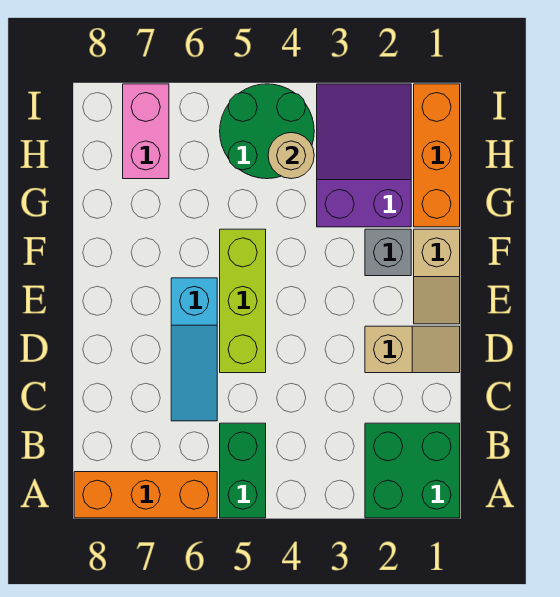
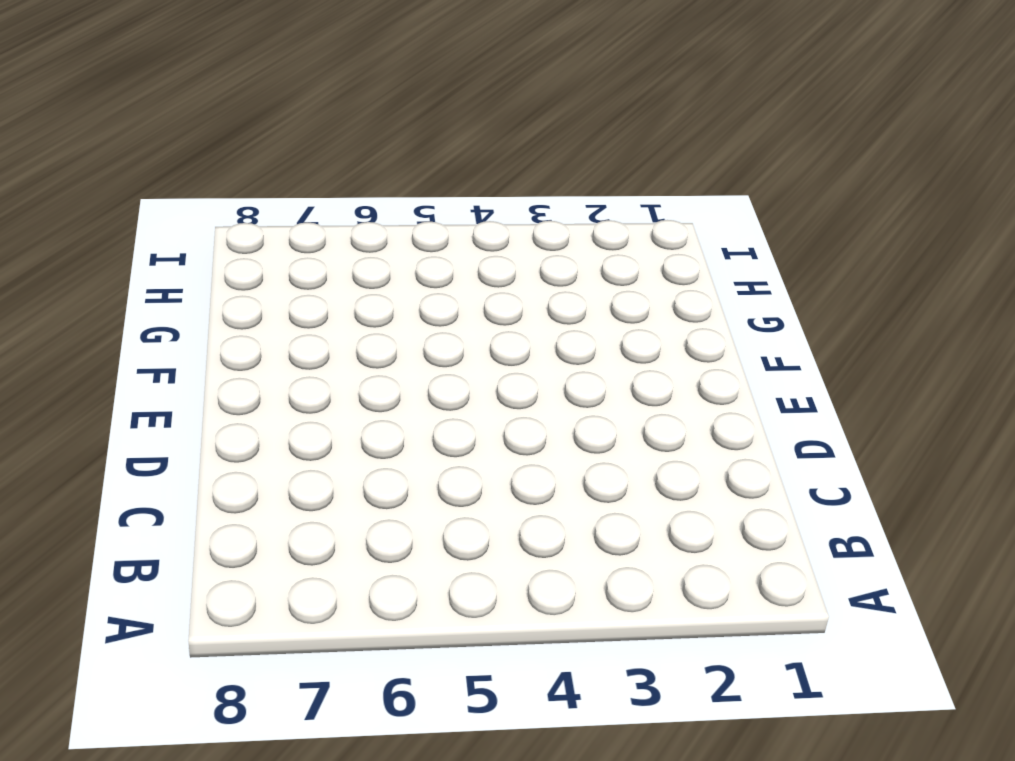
none -> green brick A1:B2 level 1
none -> green brick A5:B5 level 1
none -> orange brick A6:A8 level 1

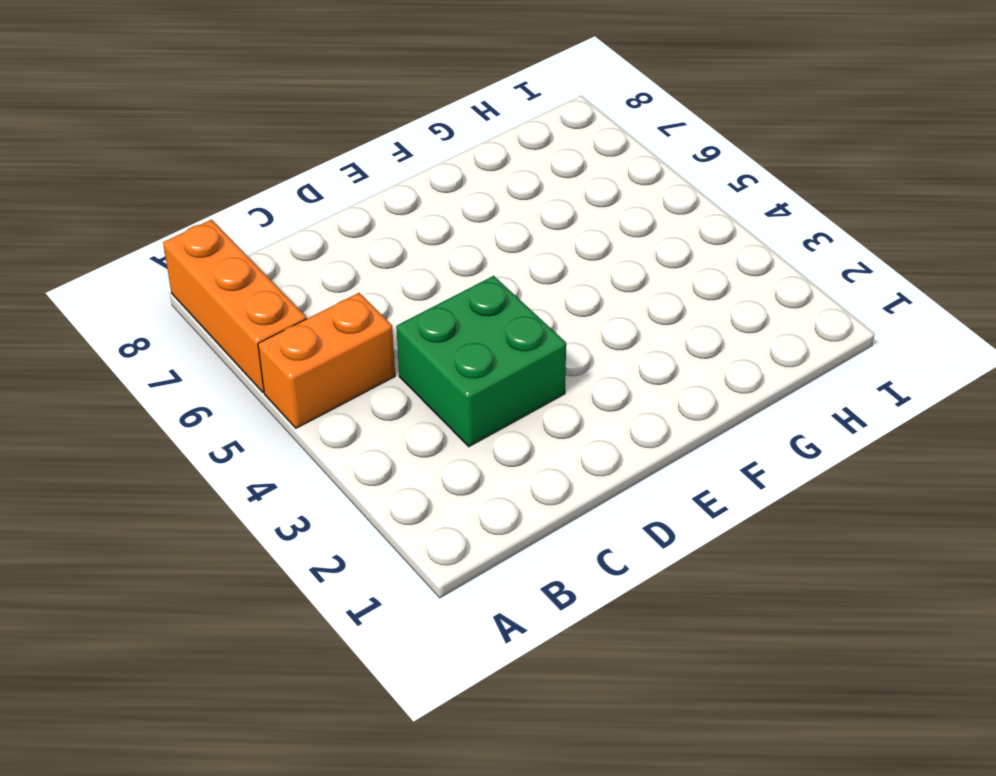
orange brick A5:B5 level 1 -> green brick A5:B5 level 1
green brick C3:D4 level 1 -> green brick A1:B2 level 1
none -> cyan slope C6:E6 level 1 top E
none -> tan slope D1:D2 level 1 top 2
none -> lime brick D5:F5 level 1

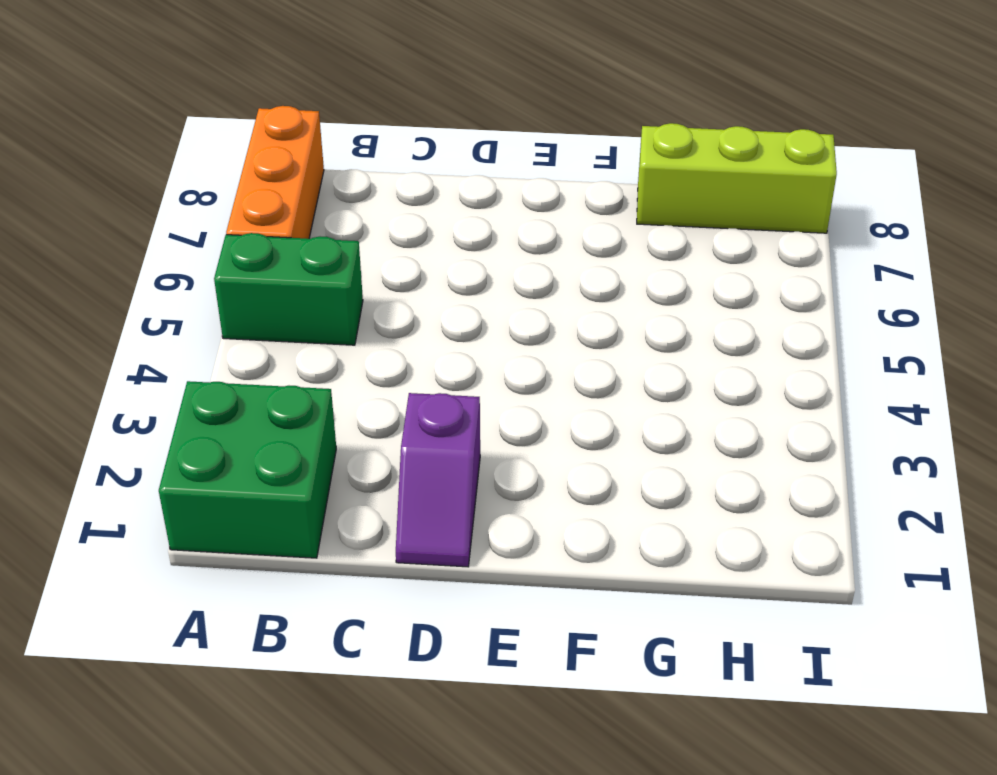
purple slope D1:D2 level 1 top 2 -> tan slope D1:D2 level 1 top 2
lime brick G8:I8 level 1 -> lime brick D5:F5 level 1
none -> cyan slope C6:E6 level 1 top E
none -> tan slope E1:F1 level 1 top F
none -> grey brick F2 level 1

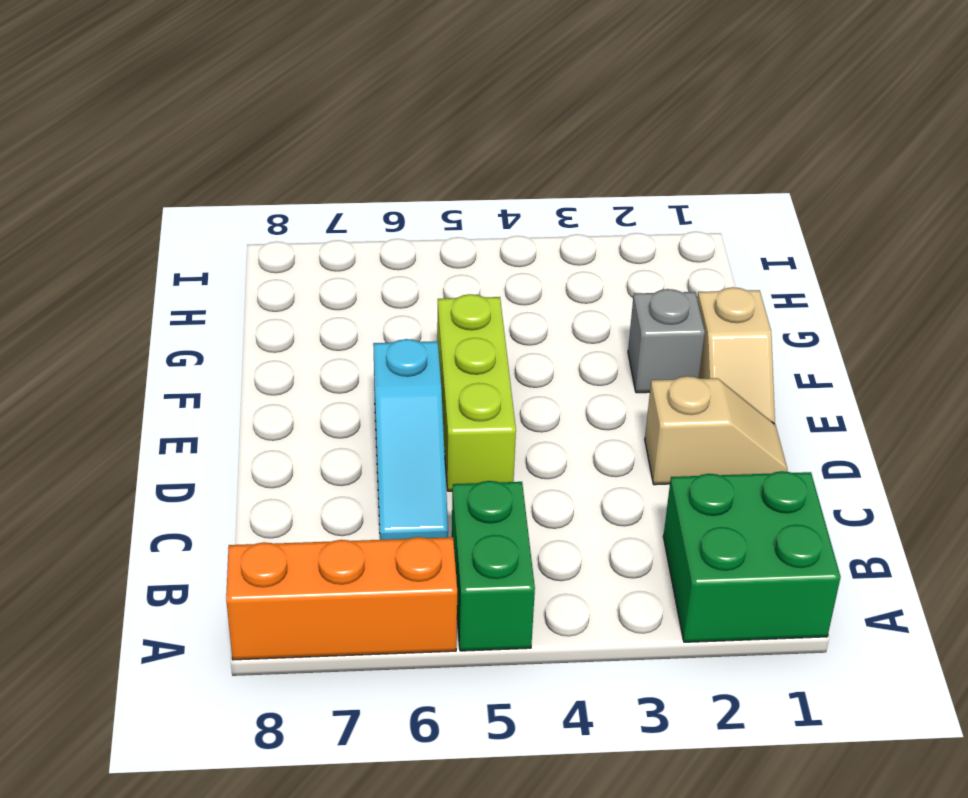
none -> orange brick G1:I1 level 1
none -> purple slope G2:I3 level 1 top G
none -> green round brick H4:I5 level 1

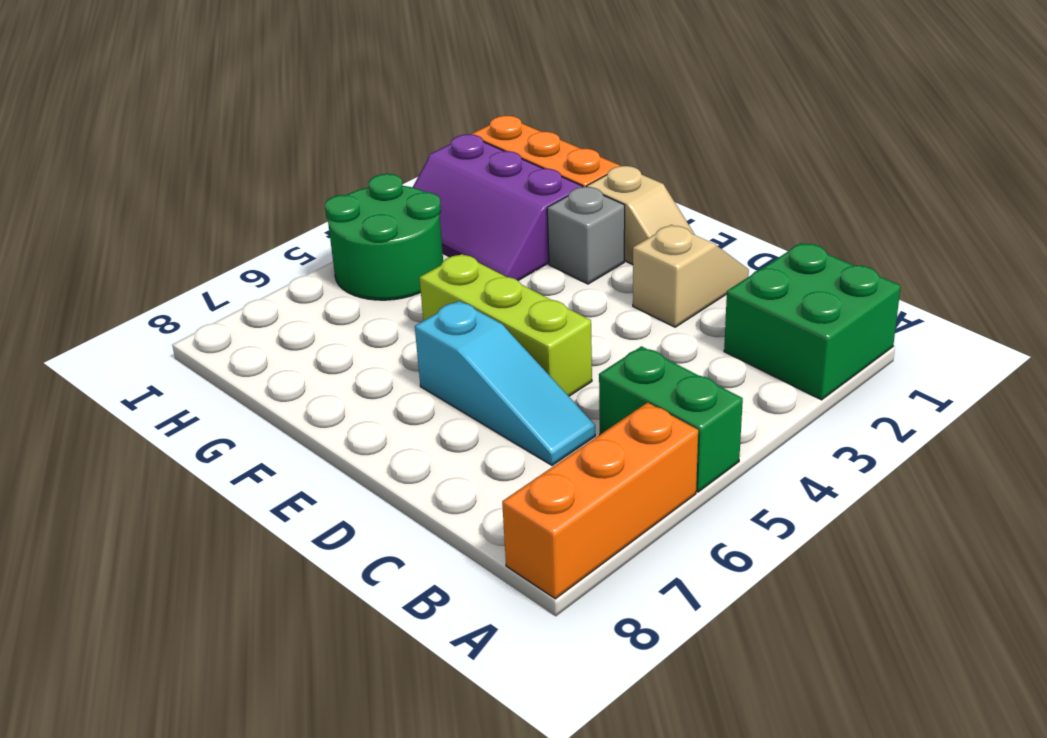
purple slope G2:I3 level 1 top 2 -> purple slope G2:I3 level 1 top G
none -> pink brick H7:I7 level 1
none -> tan round brick H4 level 2

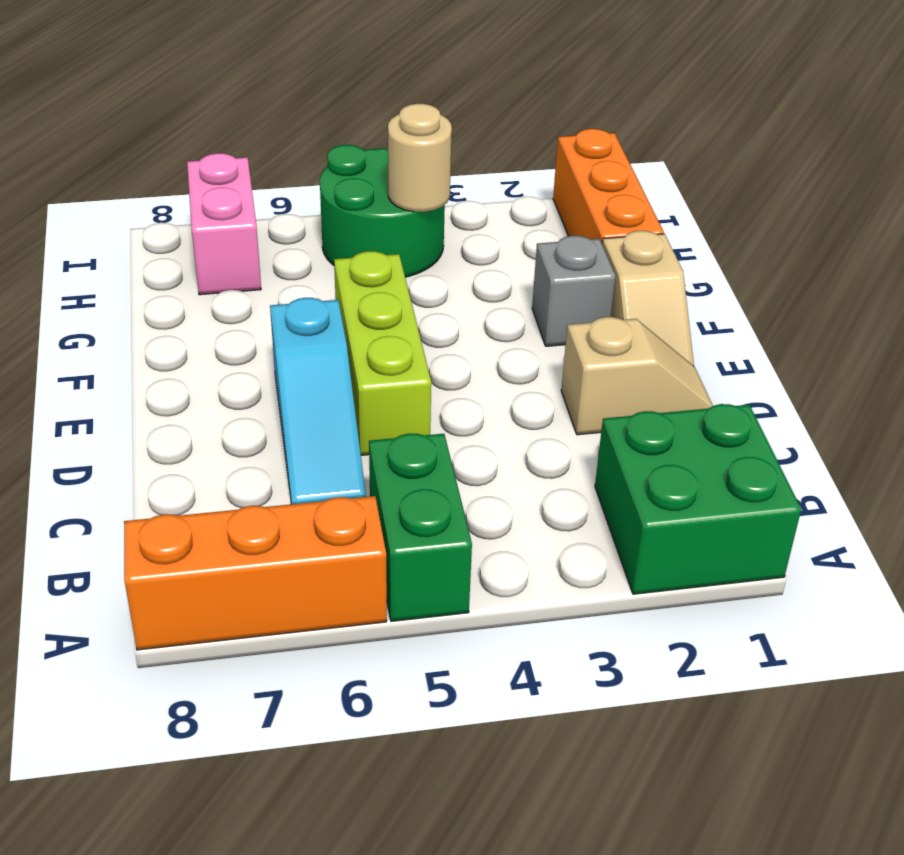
none -> purple slope G2:I3 level 1 top G

